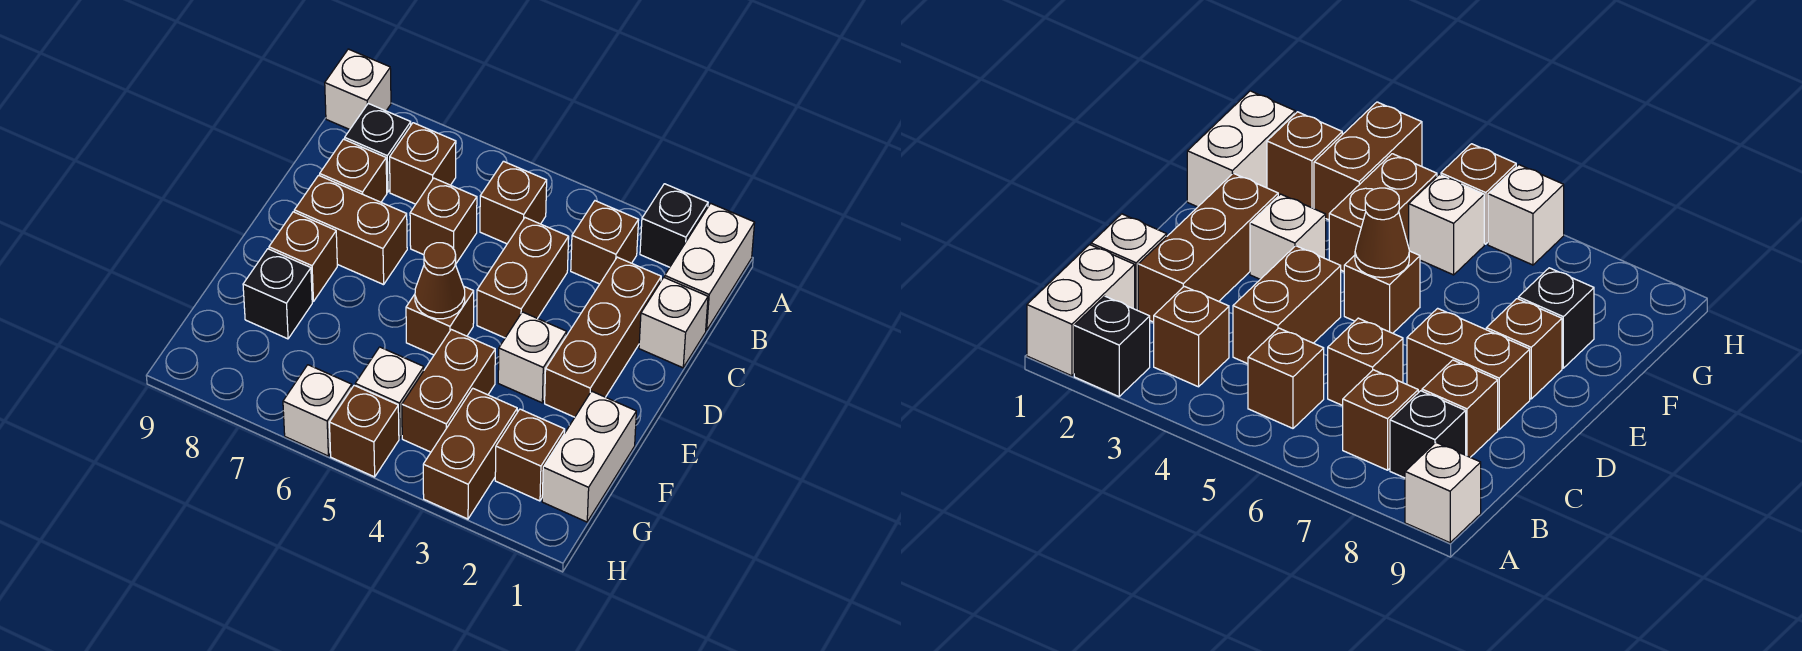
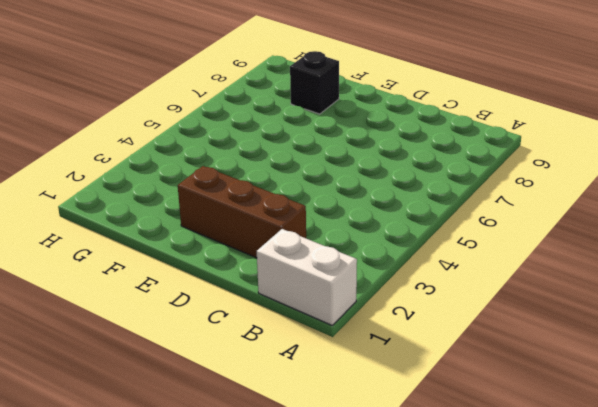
none -> black brick A2 level 1
none -> white brick A9 level 1
none -> brown brick B3 level 1

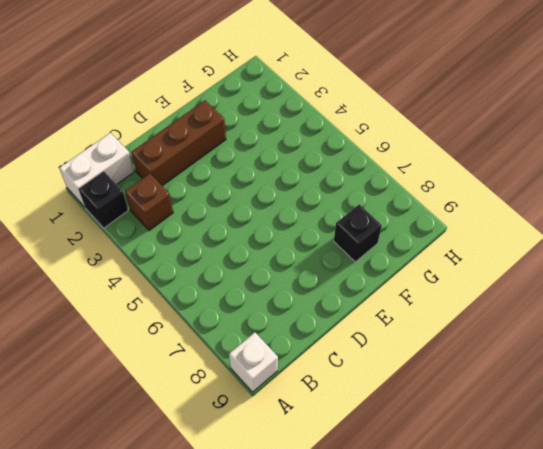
none -> brown brick B5 level 1
none -> brown brick B7 level 1
none -> black brick B8 level 1

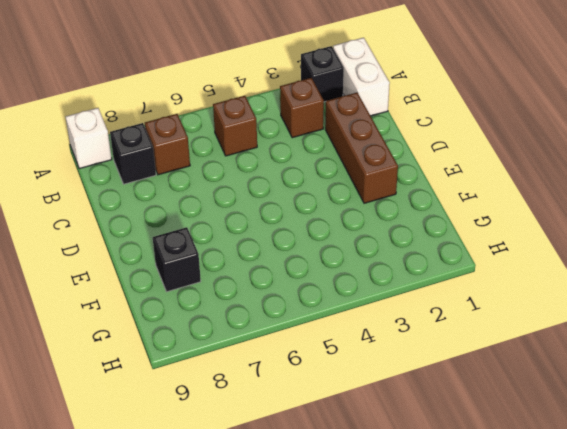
none -> white brick C1 level 1
none -> brown brick C4:D4 level 1
none -> brown brick C6 level 1

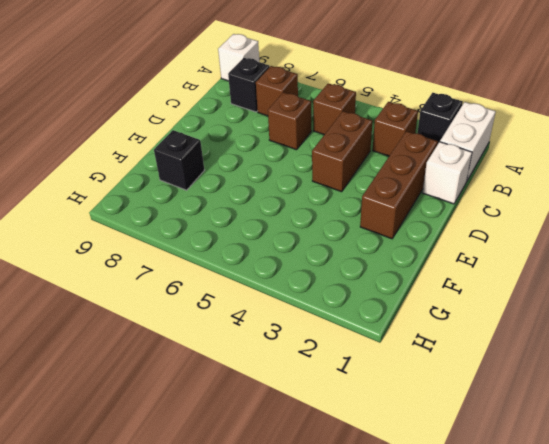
none -> brown brick C8 level 1
none -> brown brick D7:D8 level 1
none -> white brick E3 level 1

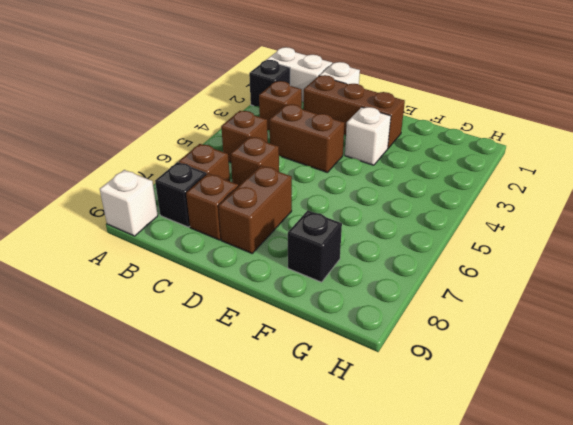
none -> brown brick E5 level 1
none -> brown brick E8 level 1
none -> white brick F1:G1 level 1

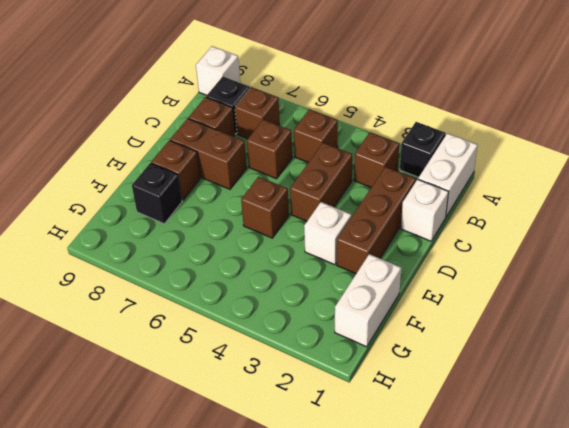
none -> brown brick F4:G4 level 1
none -> brown brick G2 level 1
none -> brown brick G3:H3 level 1

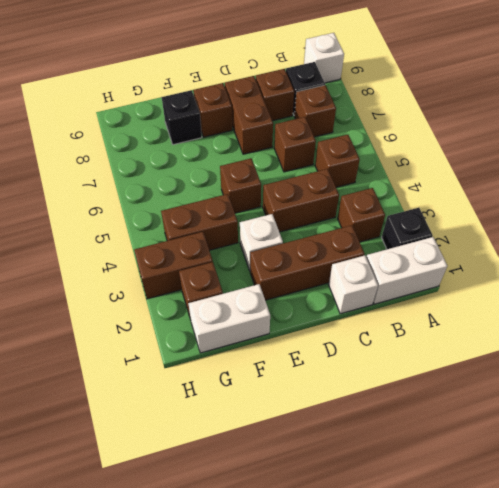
none -> white brick G5 level 1
none -> brown brick H5 level 1
none -> white brick H6 level 1

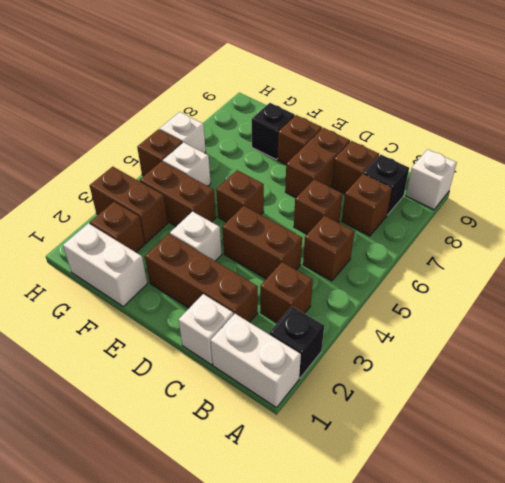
none -> brown cone E5 level 2

